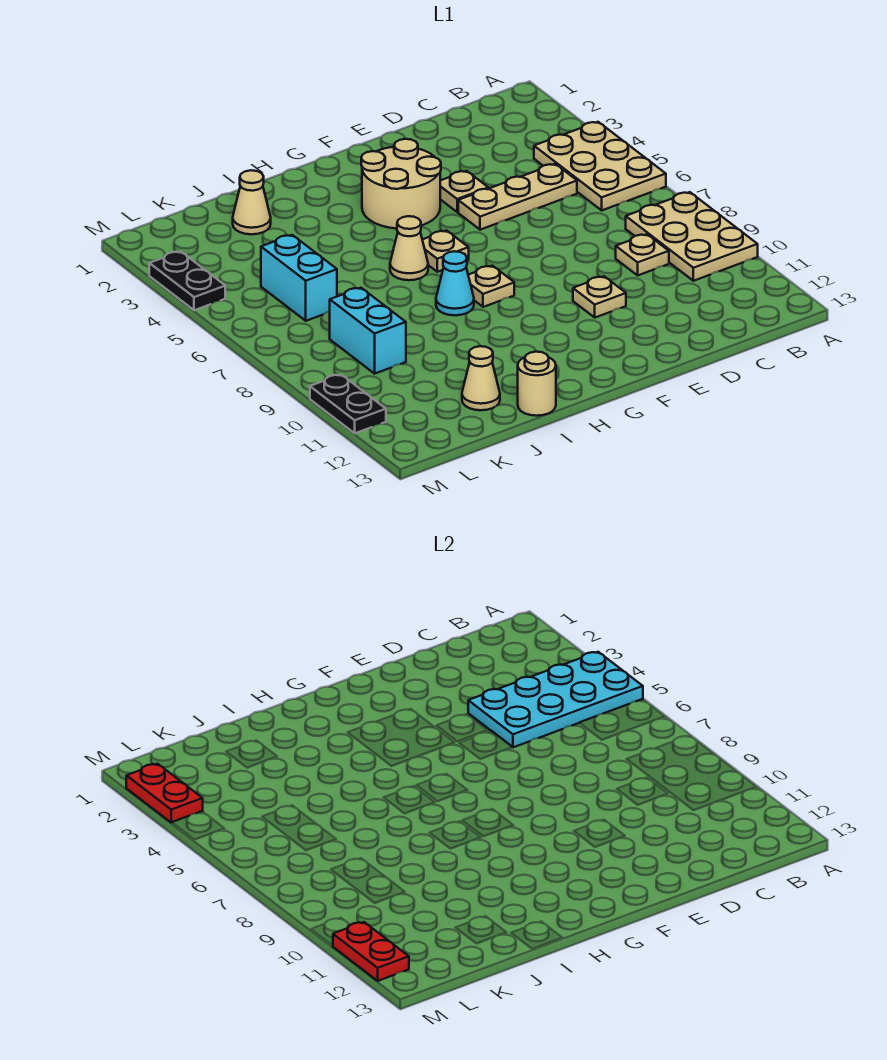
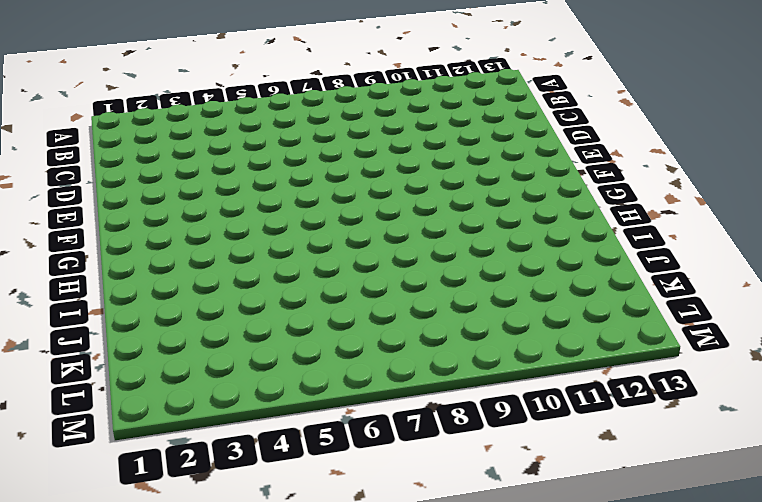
none -> tan plate A4:B6 level 1
none -> tan plate A8:B10 level 1
none -> tan plate C5:E5 level 1

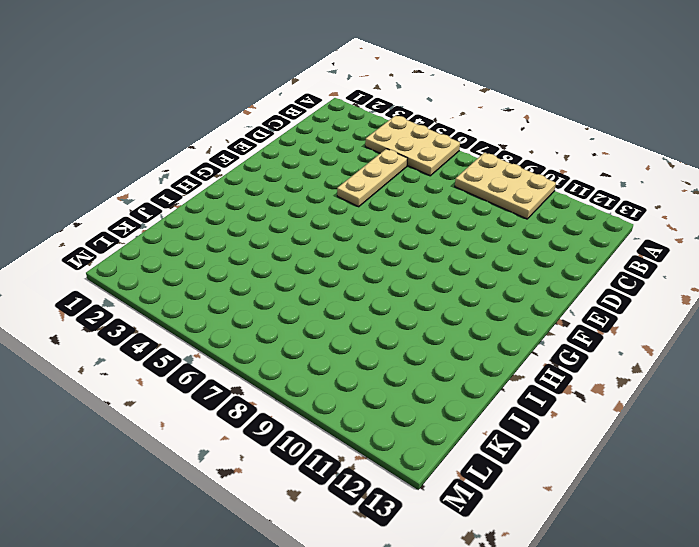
none -> tan plate C9 level 1
none -> tan plate E4 level 1
none -> tan plate E10 level 1

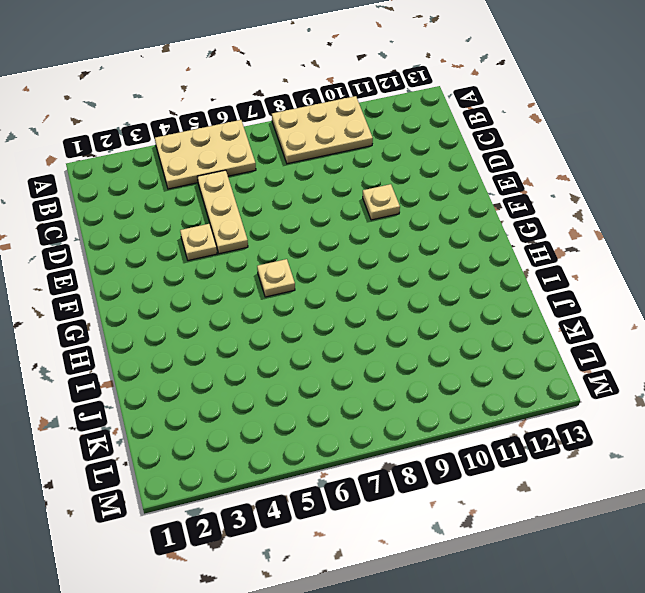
none -> tan plate C9 level 1
none -> tan round brick F3:G4 level 1
none -> tan plate G8 level 1

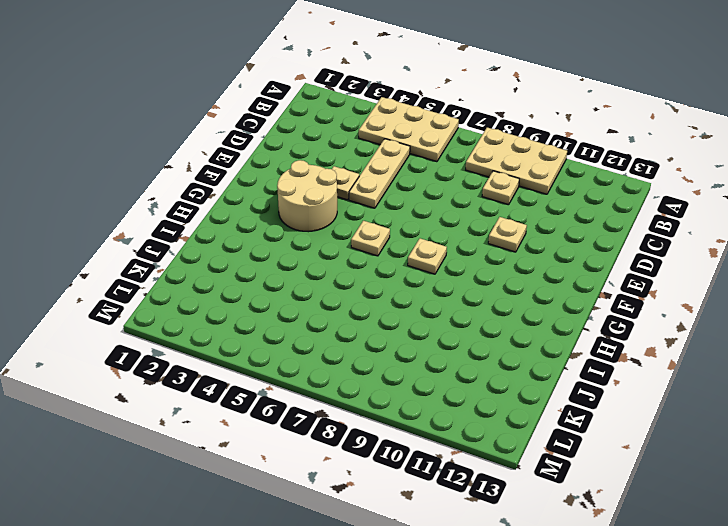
none -> tan cone H6 level 1
none -> cyan cone H8 level 1
none -> tan round brick I13 level 1

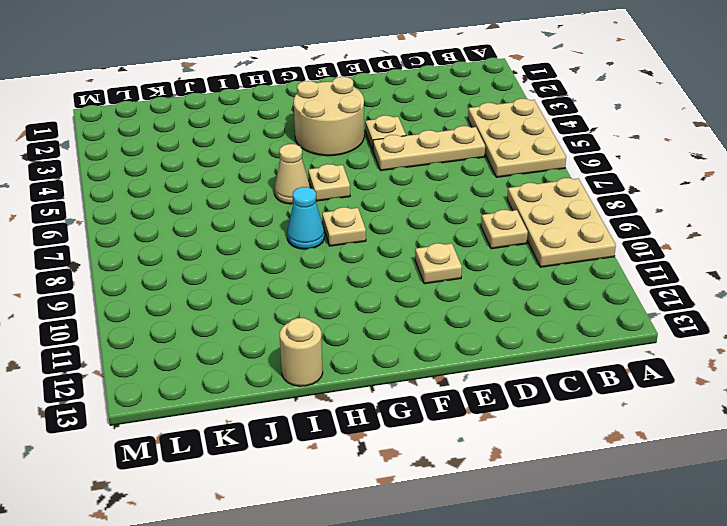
none -> tan cone J2 level 1
none -> tan cone J12 level 1
none -> cyan brick K5:K6 level 1

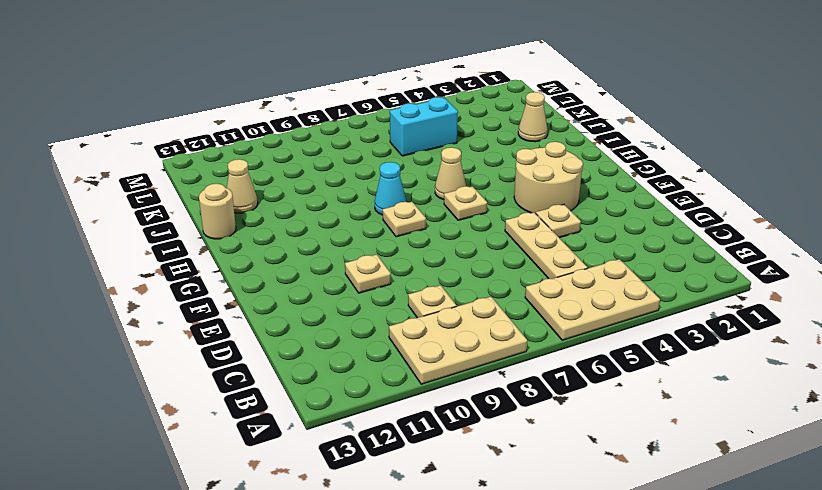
none -> cyan brick K8:K9 level 1
none -> black plate M3:M4 level 1
none -> black plate M10:M11 level 1

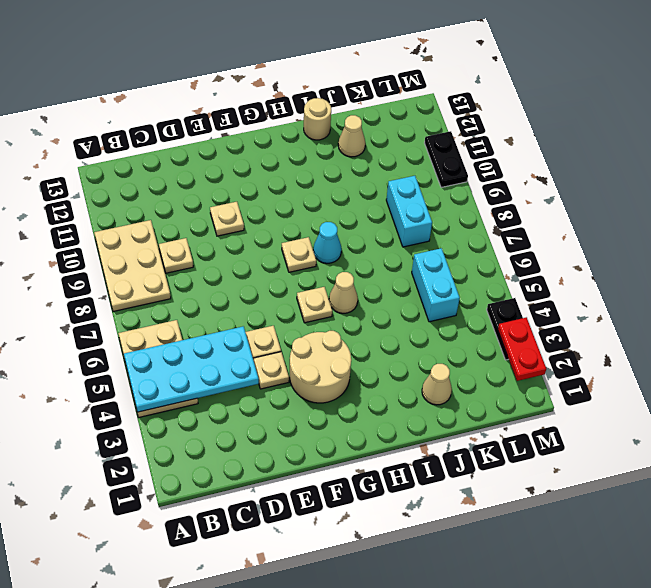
none -> red plate M11:M12 level 2

